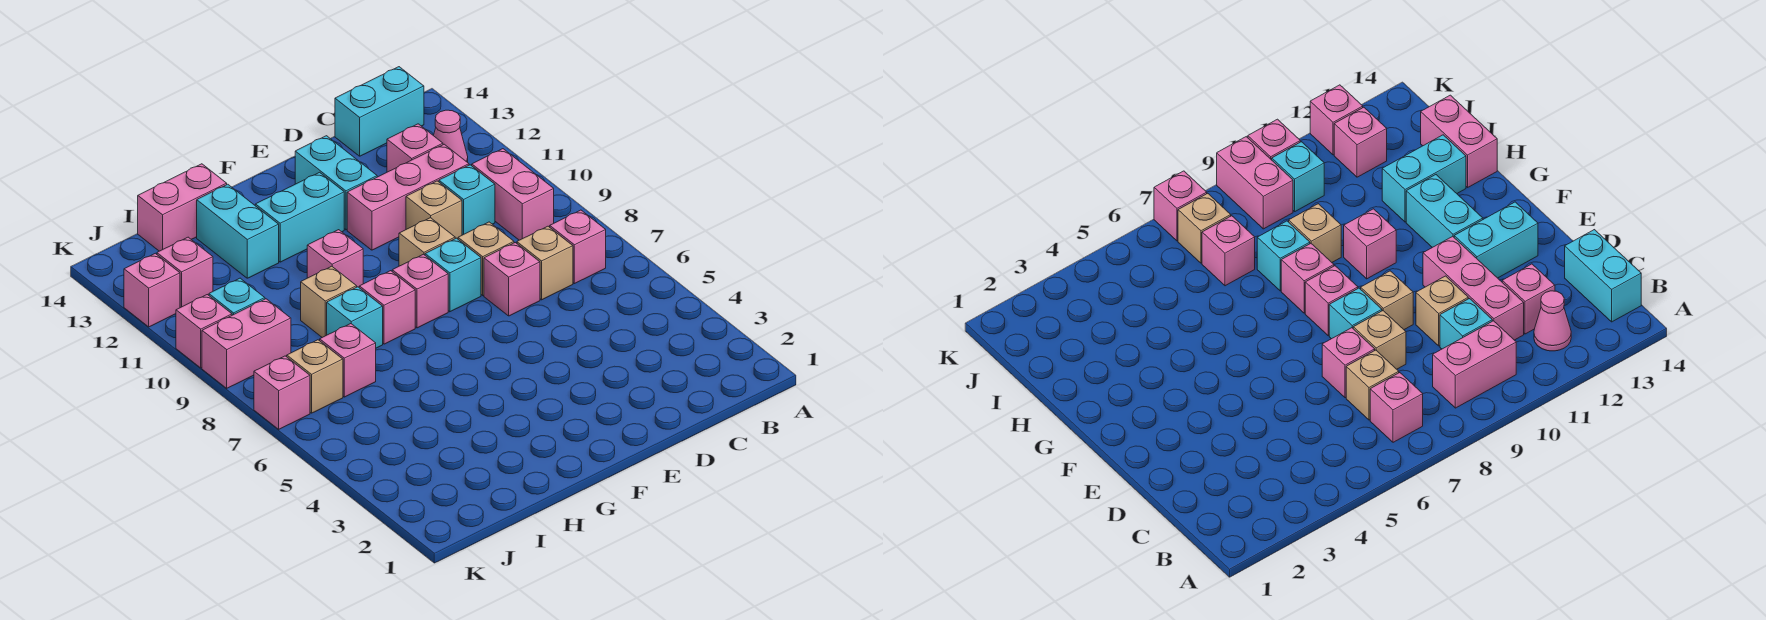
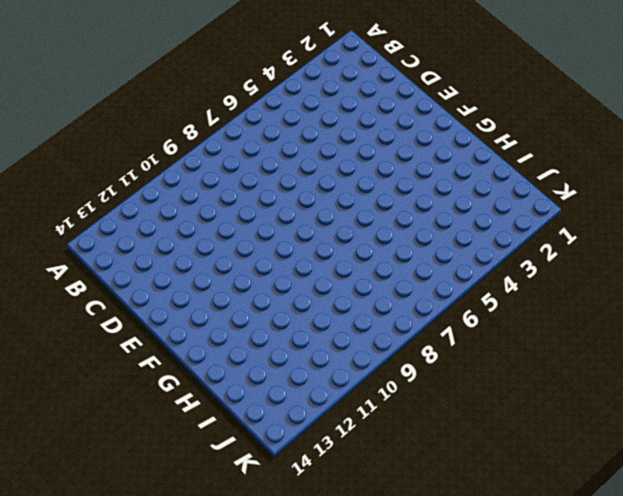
none -> pink brick B7 level 1
none -> pink brick B9:B10 level 1
none -> pink cone B12 level 1
none -> cyan brick B14:C14 level 1

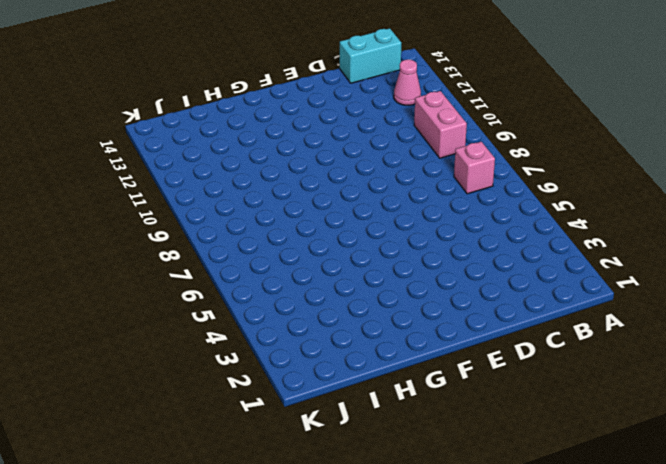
none -> tan brick C7 level 1
none -> cyan brick C10 level 1
none -> pink brick C11:E11 level 1
none -> pink brick C12 level 1

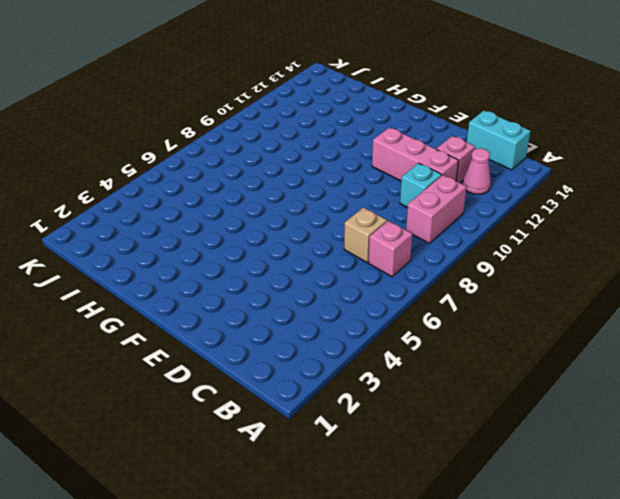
none -> pink brick D7 level 1
none -> tan brick D8 level 1
none -> tan brick D10 level 1
none -> cyan brick E8 level 1

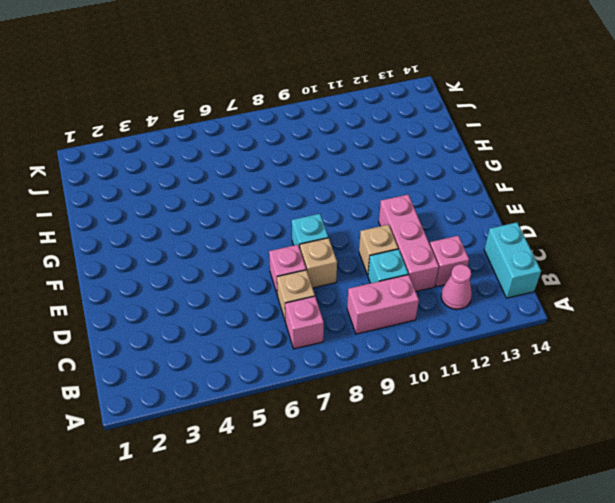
none -> tan brick E9 level 1
none -> cyan brick E12:E13 level 1
none -> pink brick F8 level 1
none -> cyan brick F12:G12 level 1

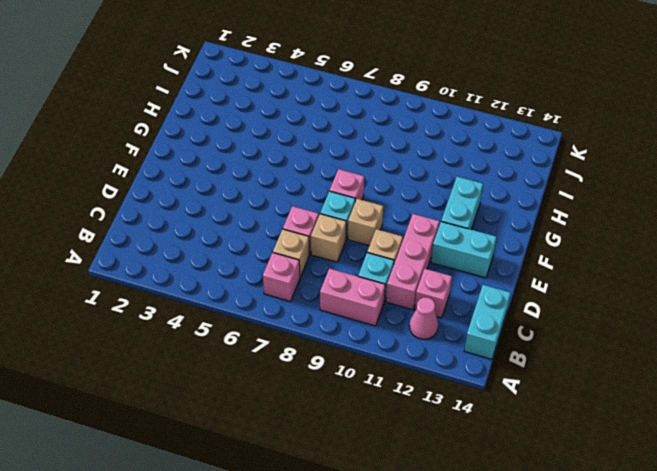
none -> pink brick G8 level 1
none -> pink brick G10 level 1
none -> cyan brick H8 level 1
none -> tan brick H9 level 1

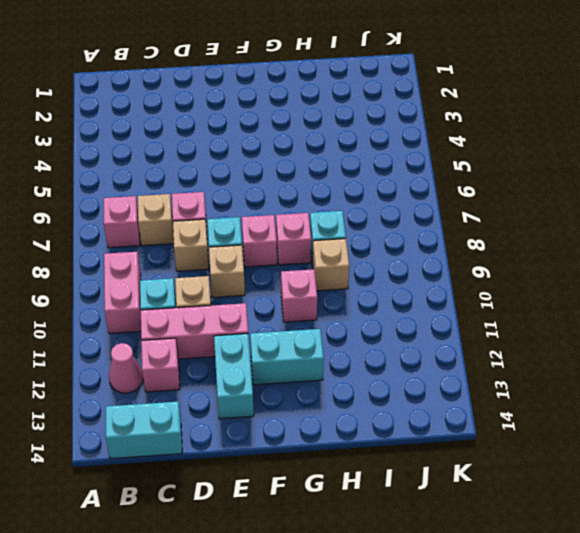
none -> cyan brick H12:H13 level 1
none -> pink brick H14:I14 level 1
none -> pink brick I7 level 1
none -> tan brick J7 level 1

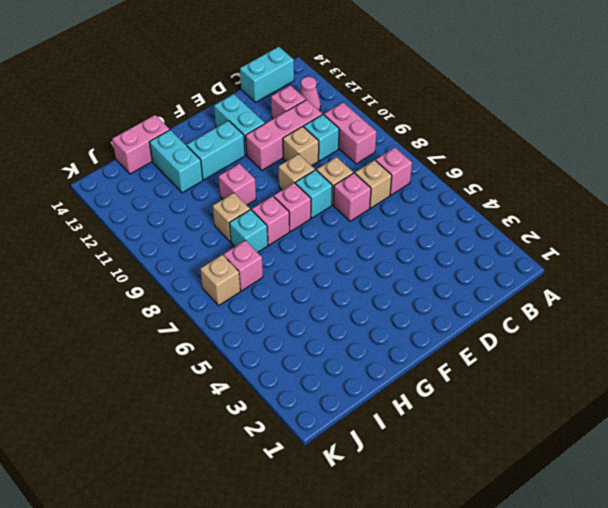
none -> pink brick J9:K9 level 1
none -> cyan brick J10 level 1
none -> pink brick J12 level 1
none -> pink brick K7 level 1

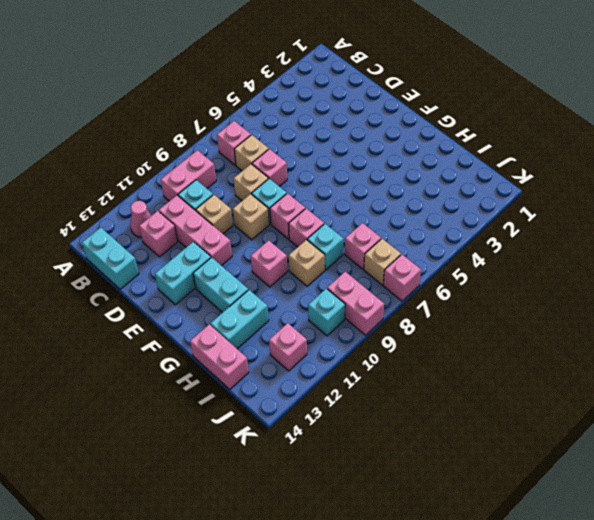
none -> pink brick K10 level 1
none -> pink brick K12 level 1

